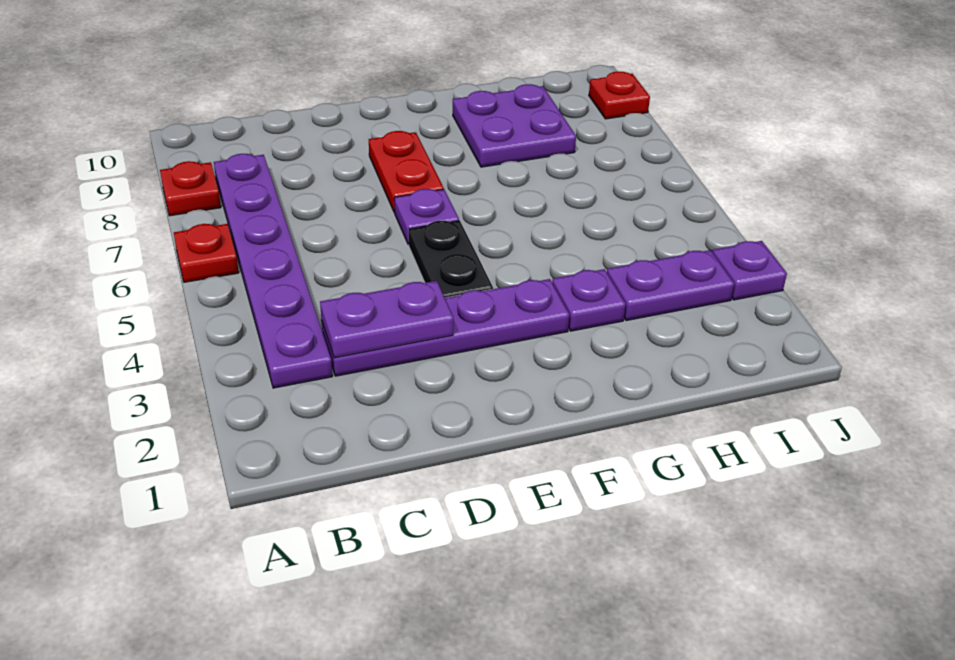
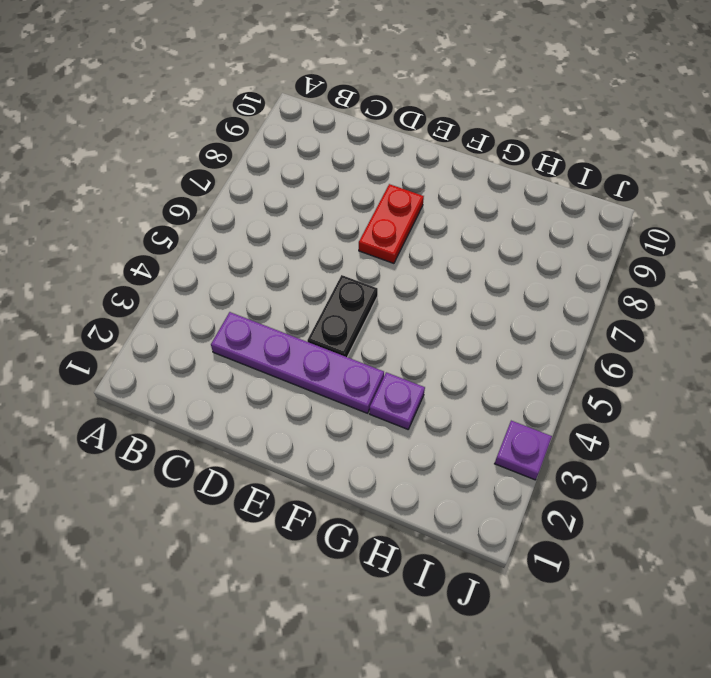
none -> red plate A6 level 1
none -> red plate A8 level 1
none -> purple plate B3:B8 level 1

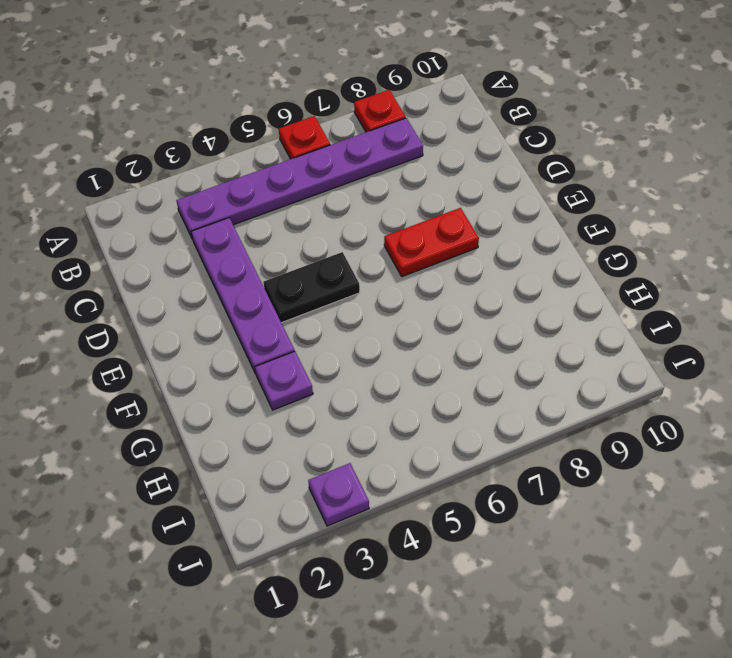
none -> purple plate E6 level 1
none -> purple plate G8:H9 level 1
none -> purple plate H3:I3 level 1

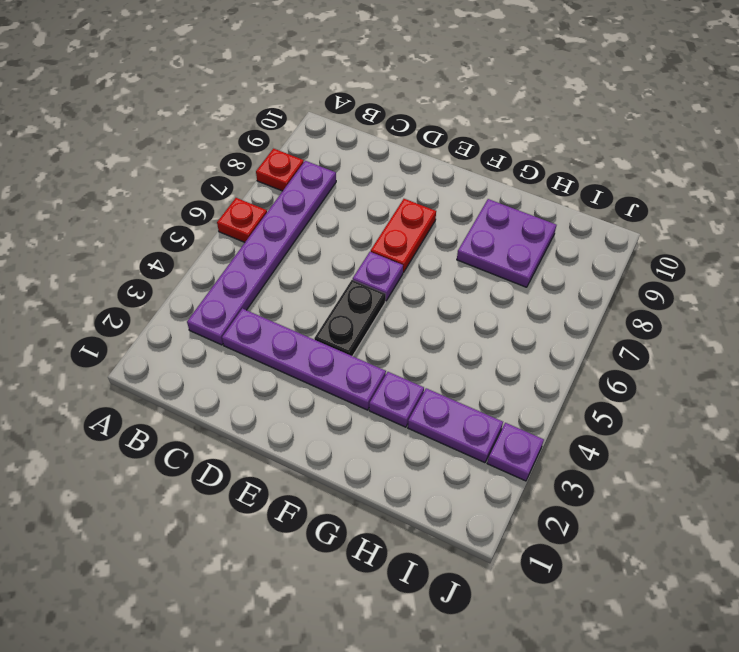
none -> red plate J9 level 1
none -> purple plate C3:D3 level 2

